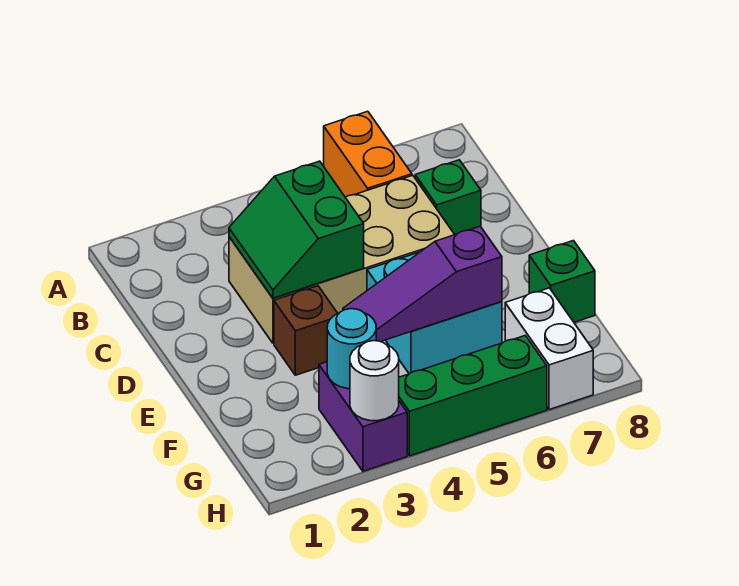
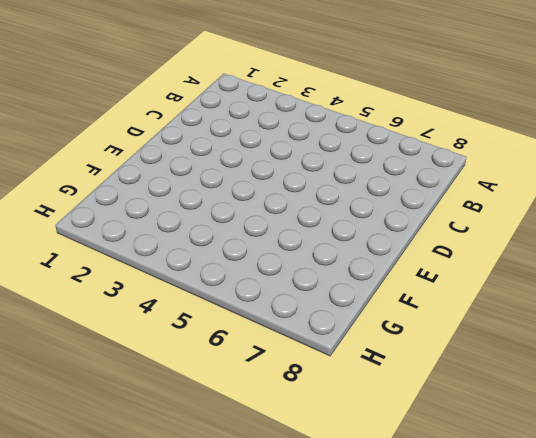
none -> orange brick A6:B6 level 1
none -> tan brick C3:D6 level 1
none -> green brick C7 level 1

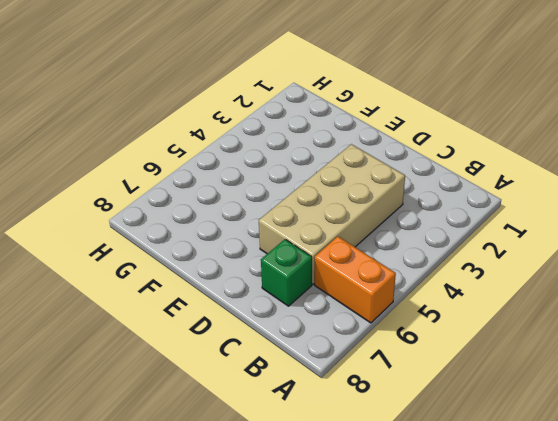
none -> brown brick E3 level 1
none -> cyan brick E5:F6 level 1
none -> green brick F8 level 1

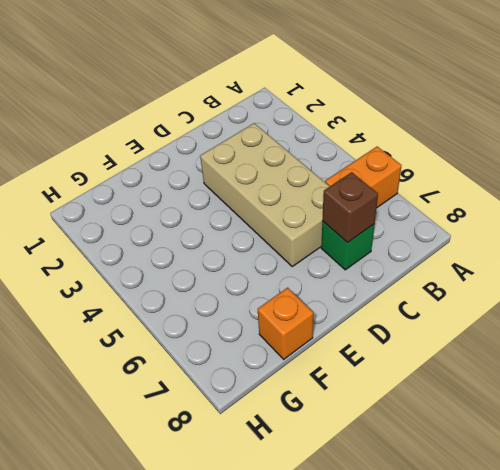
brown brick C7 level 2 -> brown brick E3 level 1
orange brick F8 level 1 -> green brick F8 level 1
none -> cyan brick E5:F6 level 1
none -> purple brick G3:H3 level 1
none -> white brick G7:H7 level 1

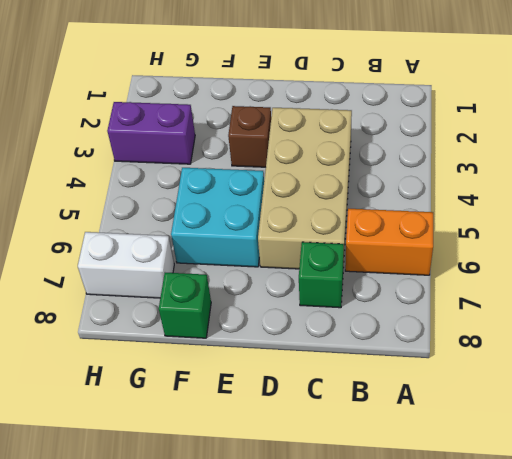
none -> green brick H4:H6 level 1
none -> green slope C3:D4 level 2 top 4
none -> purple slope F4:F6 level 2 top 6

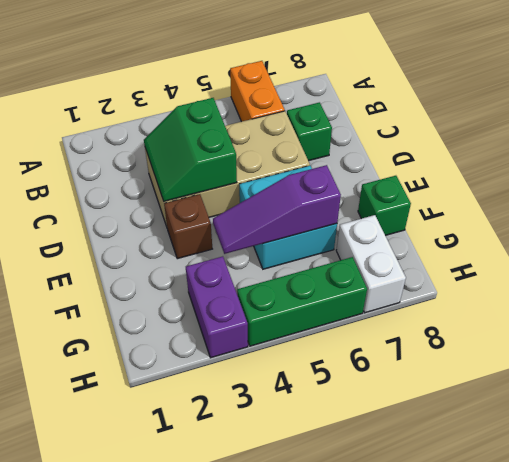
none -> cyan round brick G3 level 2
none -> white round brick H3 level 2

